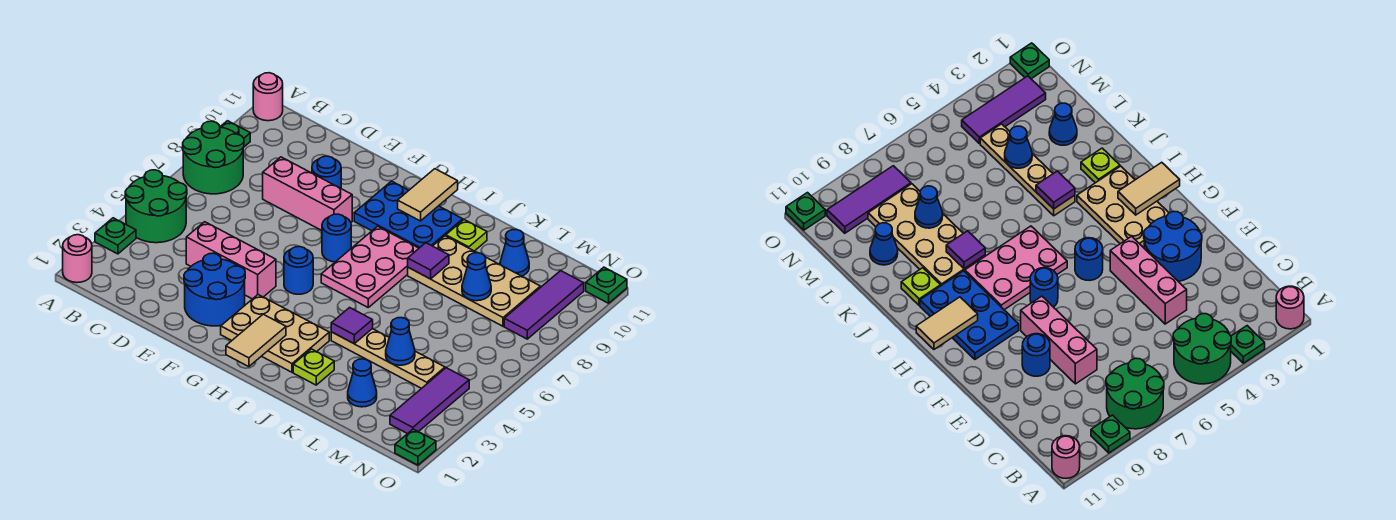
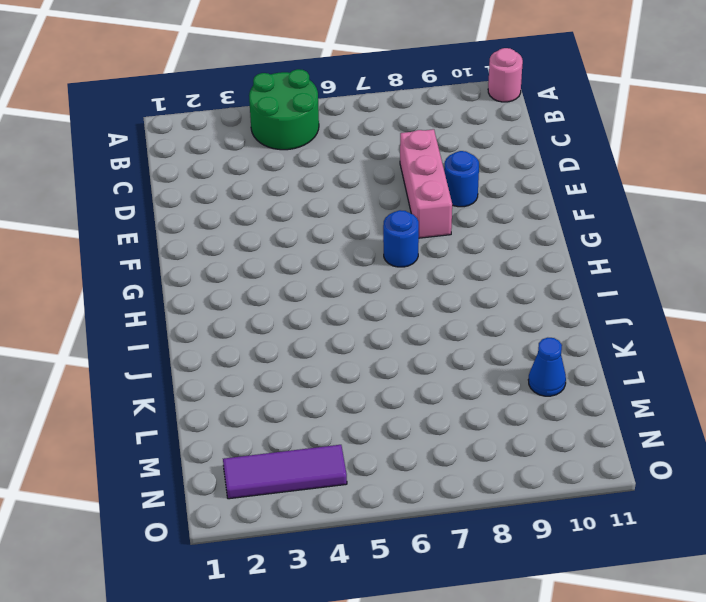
none -> pink round brick A1 level 1
none -> green plate A3 level 1
none -> green round brick A7:B8 level 1
none -> green plate A9 level 1

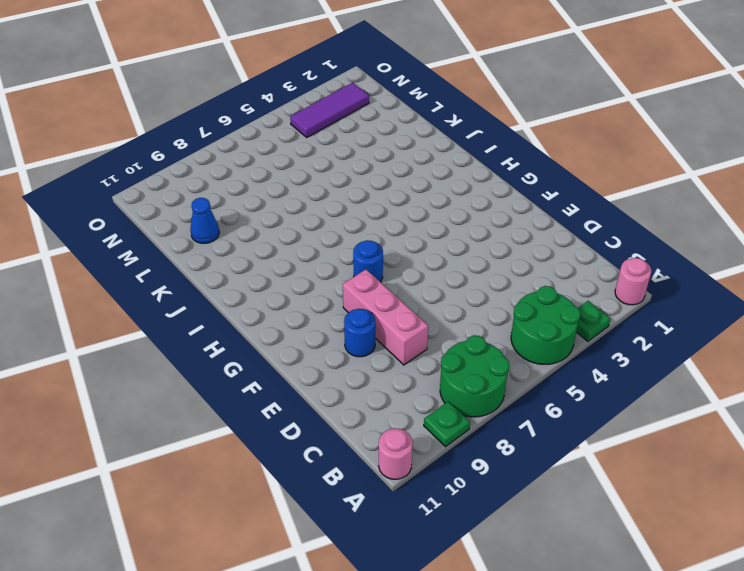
none -> pink brick D4:F4 level 1
none -> blue round brick E2:F3 level 1
none -> tan plate G2:I3 level 1
none -> blue round brick G5 level 1

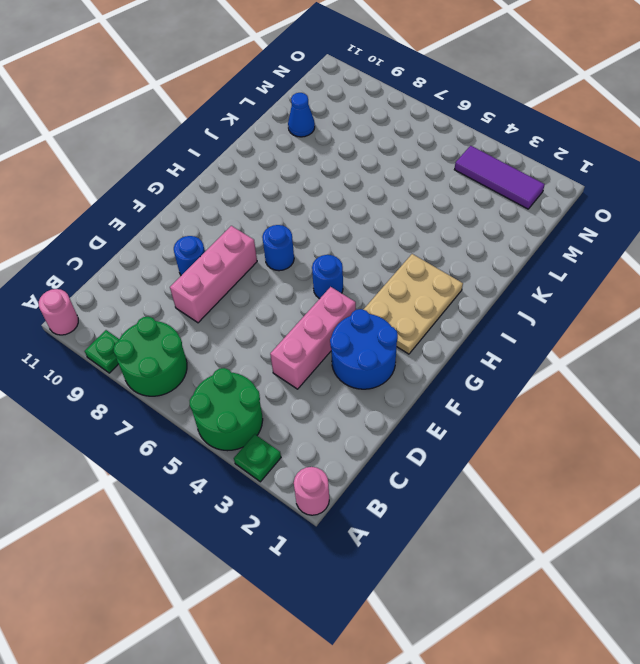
none -> blue plate G9:I10 level 1
none -> pink plate H6:I8 level 1
none -> lime plate J2 level 1
none -> tan plate J4:M4 level 1

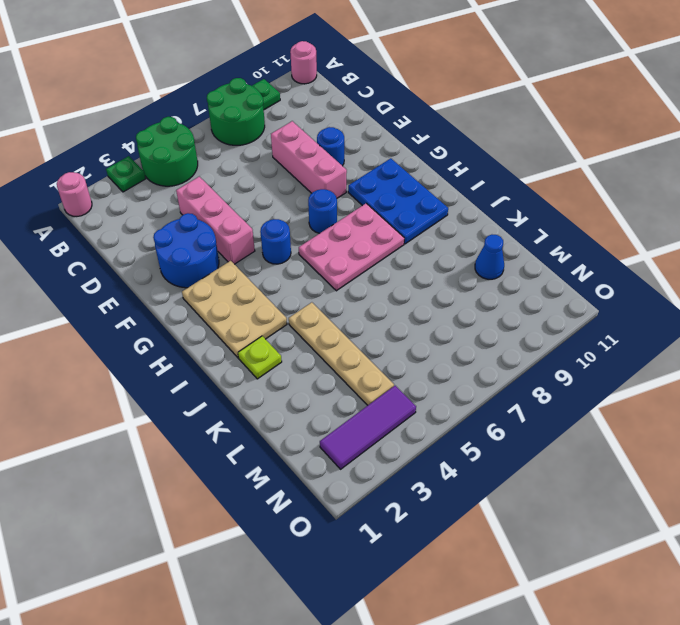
none -> tan plate J8:M9 level 1
none -> lime plate J10 level 1
none -> blue cone L2 level 1
none -> purple tile N8:N10 level 1

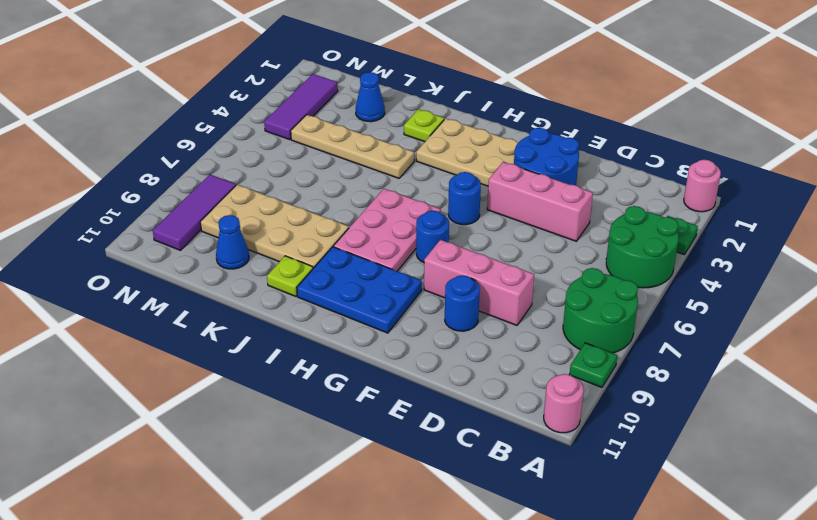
none -> green plate O1 level 1
none -> green plate O11 level 1
none -> tan tile H1:H2 level 2
none -> tan tile H10:H11 level 2

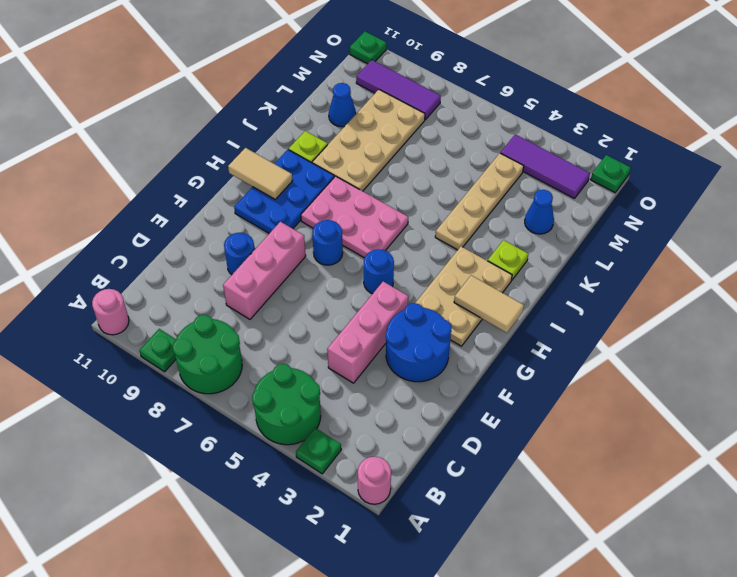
none -> purple tile J4 level 2
none -> purple tile J8 level 2
none -> blue cone L4 level 2
none -> blue cone L8 level 2

